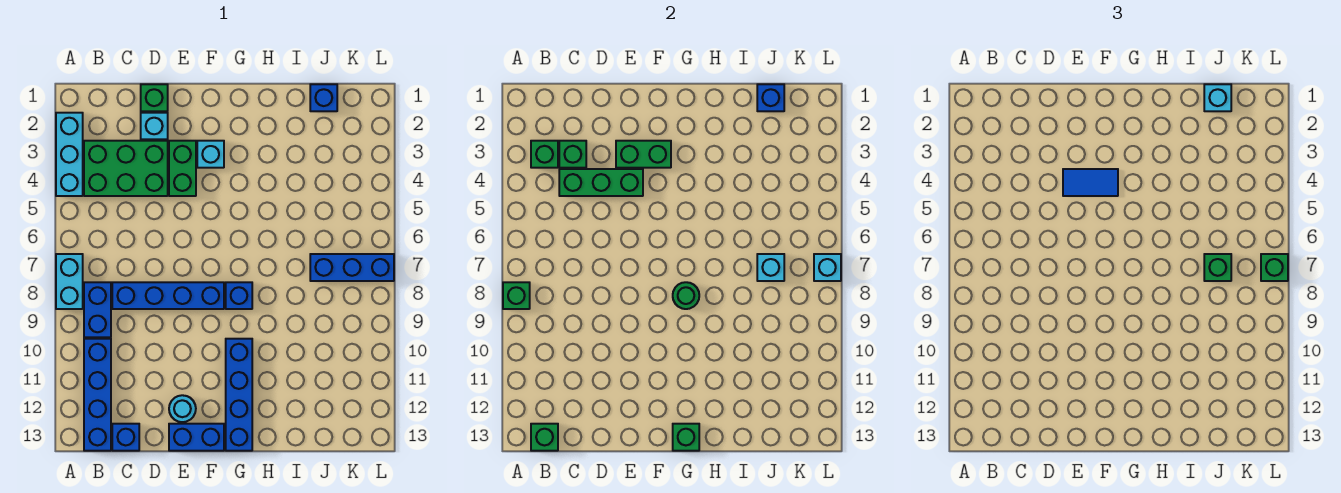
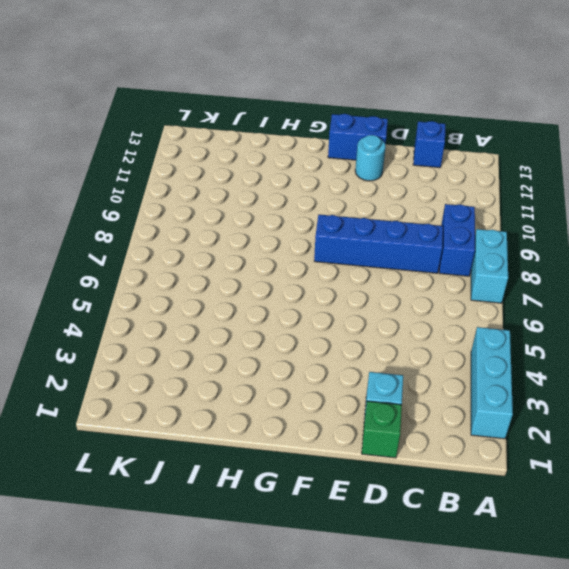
none -> green brick B3:D4 level 1
none -> blue brick B10:B13 level 1
none -> green brick E3:E4 level 1
none -> cyan brick F3 level 1

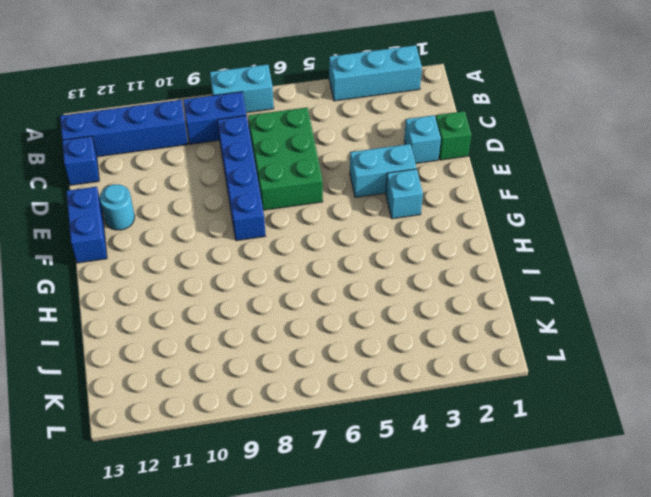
green brick C6:E7 level 1 -> green brick B3:D4 level 1
cyan brick E3:E4 level 1 -> green brick E3:E4 level 1
none -> blue brick G8 level 1
none -> blue brick G10:G13 level 1
none -> blue brick J1 level 1
none -> blue brick J7:L7 level 1

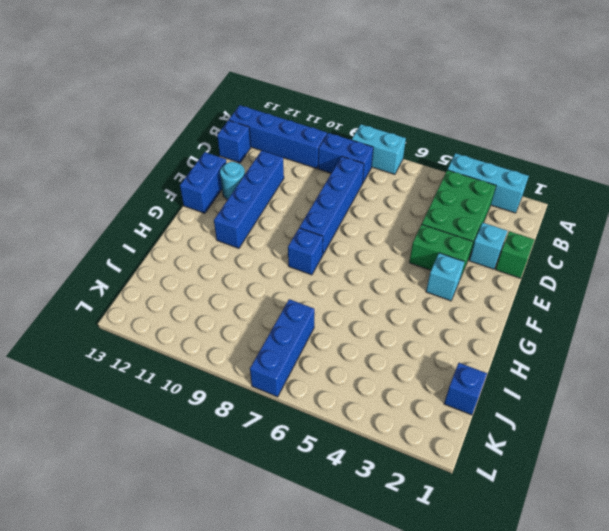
blue brick D11:G11 level 1 -> blue brick G10:G13 level 1
none -> green brick A8 level 2
none -> green brick B3 level 2
none -> green brick B13 level 2
none -> green brick C3 level 2

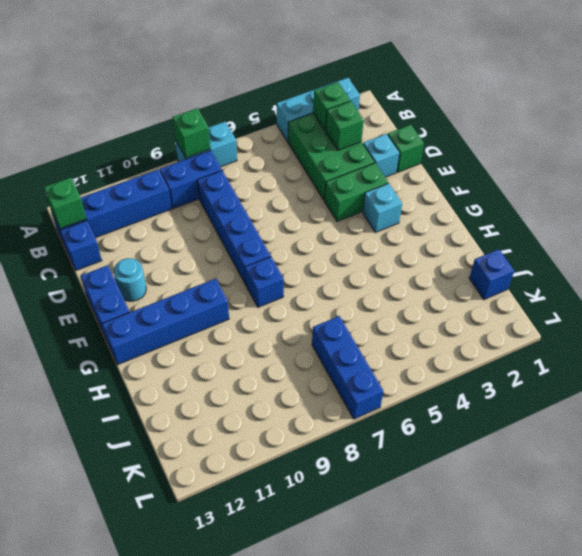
none -> green brick C4:E4 level 2
none -> green brick E3:F3 level 2
none -> green round brick G8 level 2
none -> green brick G13 level 2

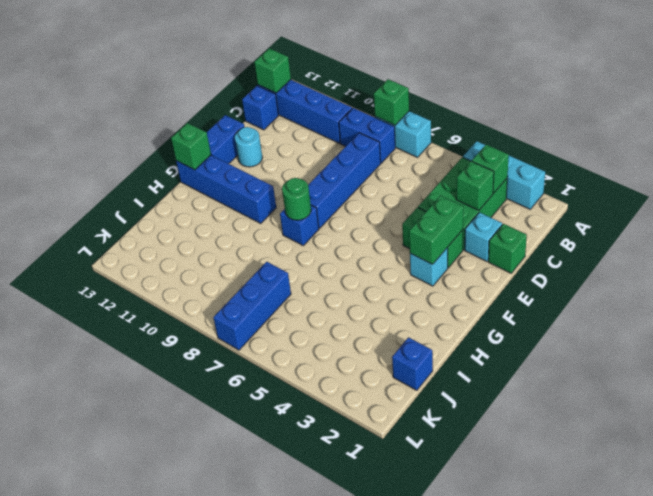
none -> green brick C4:E4 level 2
none -> blue brick J1 level 2
none -> cyan brick J7 level 2
none -> cyan brick L7 level 2

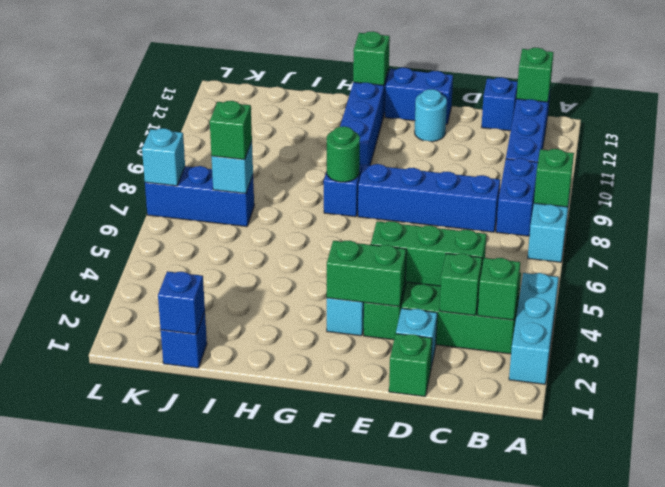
none -> blue tile E4:F4 level 3
none -> cyan brick J1 level 3
none -> green brick L7 level 3

